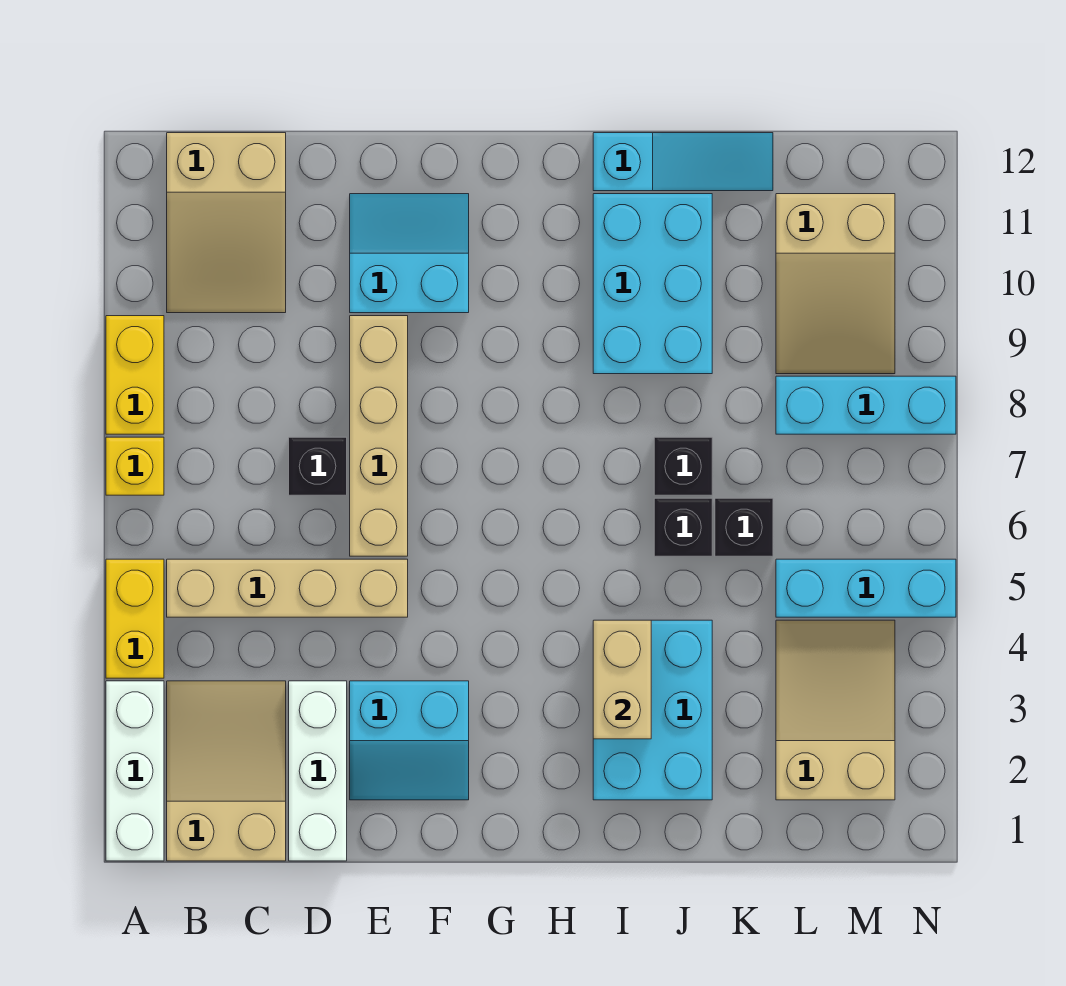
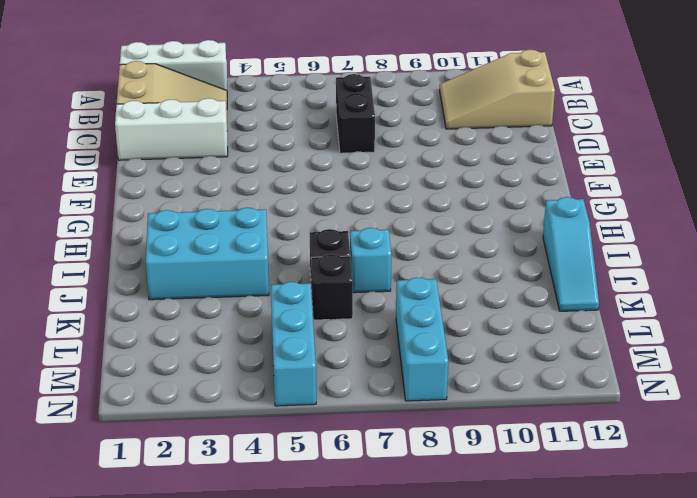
black brick C7:D7 level 1 -> black brick D7 level 1
cyan brick J7 level 1 -> black brick J7 level 1
none -> yellow brick A4:A5 level 1
none -> yellow brick A7 level 1
none -> yellow brick A8:A9 level 1

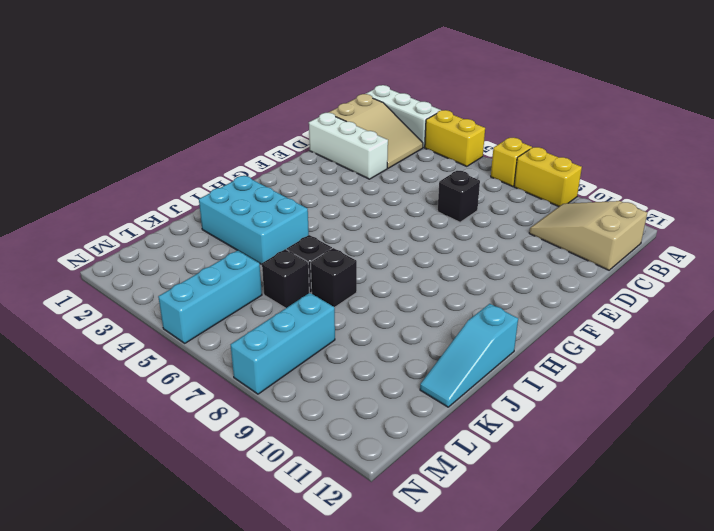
none -> tan brick B5:E5 level 1
none -> cyan slope E2:F3 level 1 top 3
none -> tan brick E6:E9 level 1

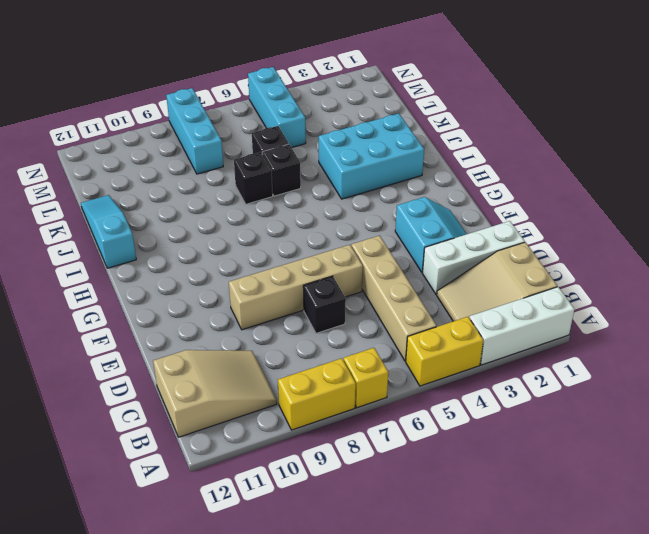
none -> cyan slope E10:F11 level 1 top 10
none -> cyan brick I9:J11 level 1
none -> tan slope L2:M4 level 1 top 2

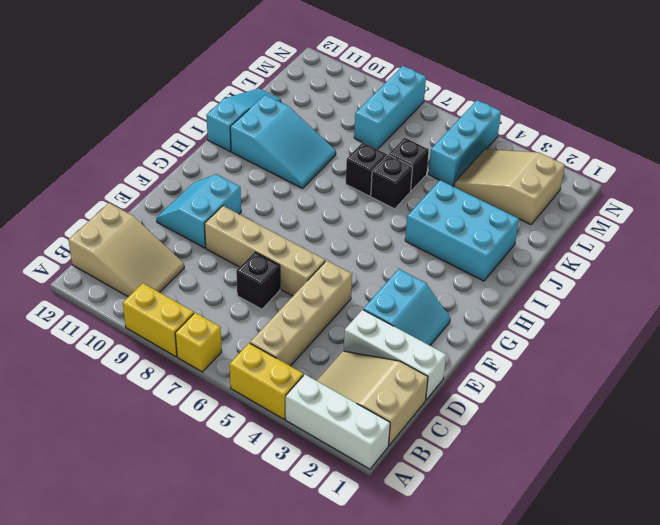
cyan slope I9:J11 level 1 top 11 -> cyan brick I9:J11 level 1
none -> tan slope L9:M11 level 1 top 11
none -> tan brick I3:I4 level 2

